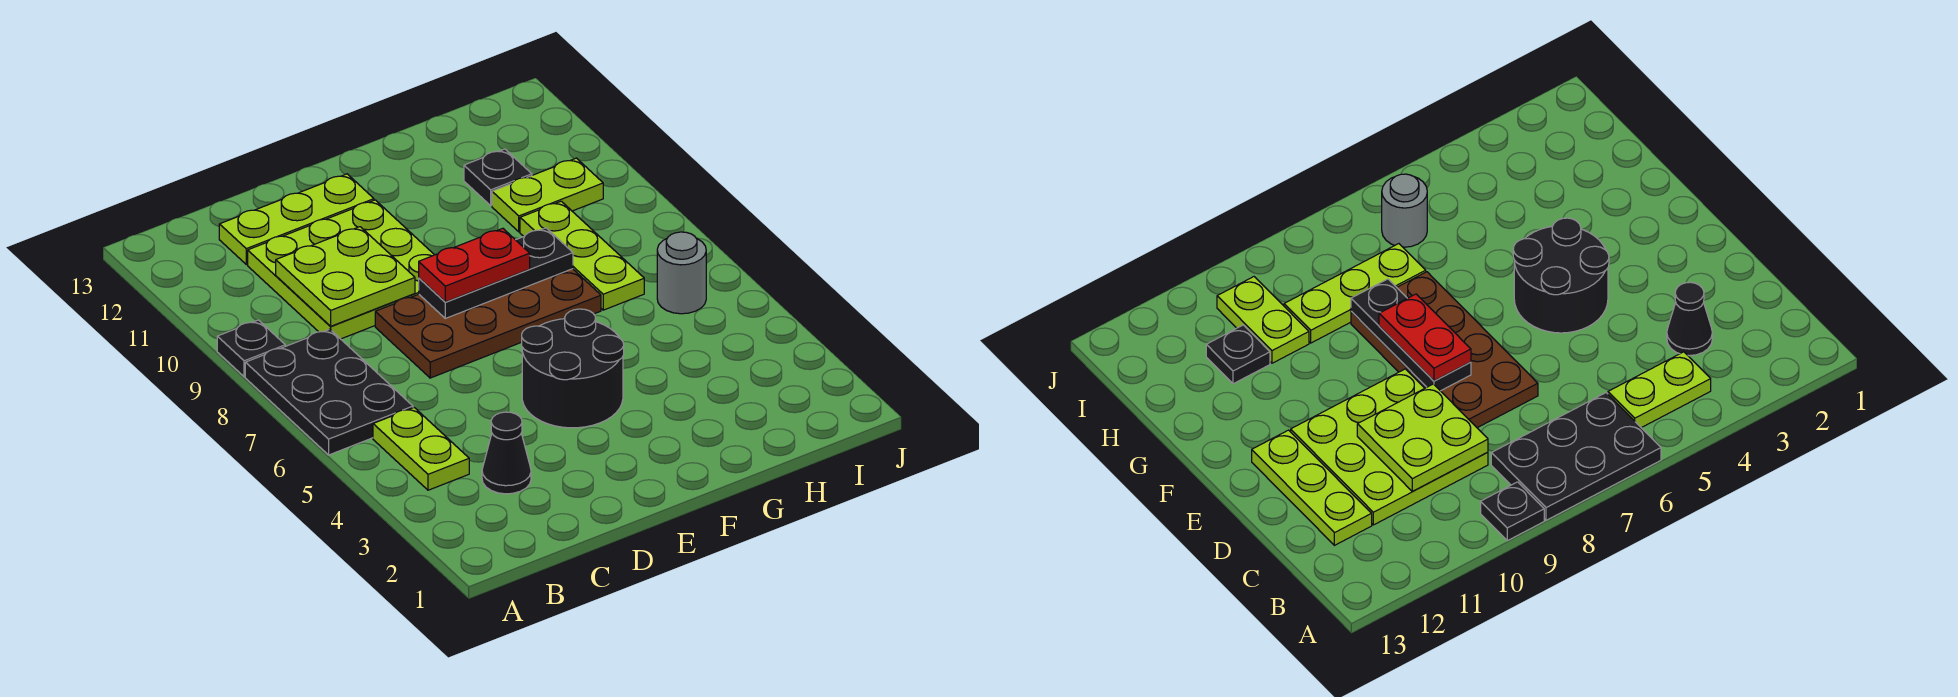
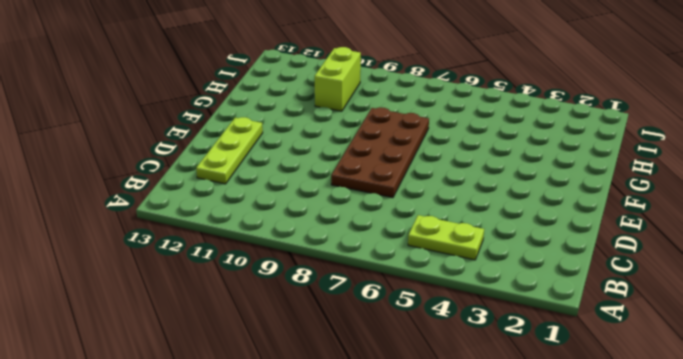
lime brick H10:I10 level 1 -> lime plate H10:I10 level 1
none -> black plate A6:B8 level 1
none -> black plate A9 level 1
none -> black cone C3 level 1

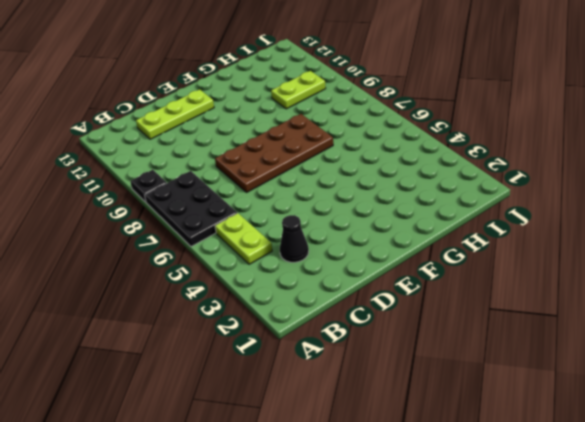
none -> lime plate C9:E11 level 1
none -> black round brick E4:F5 level 1
none -> lime plate H7:H9 level 1

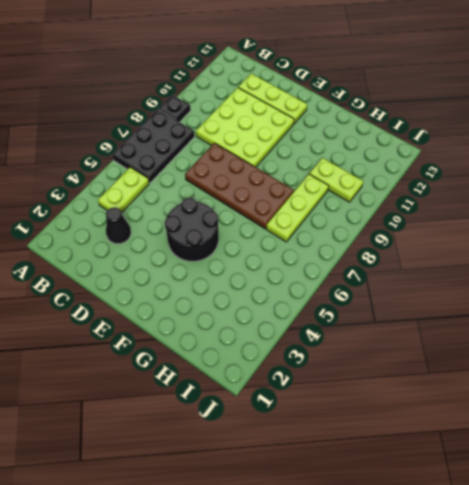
none -> black plate H11 level 1
none -> grey round brick I6 level 1
none -> lime plate C9:D10 level 2

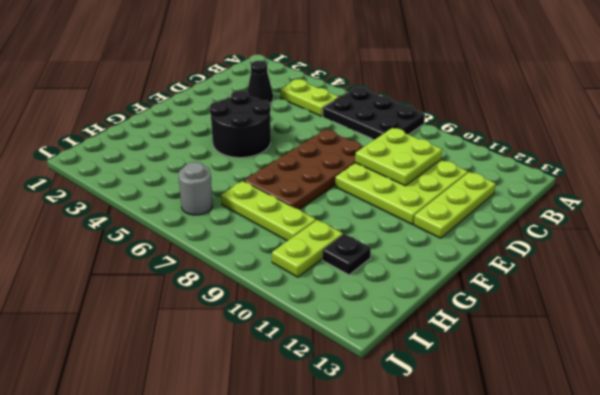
none -> black plate A9 level 1
none -> black plate E8:G8 level 2
none -> red plate E8:F8 level 3

